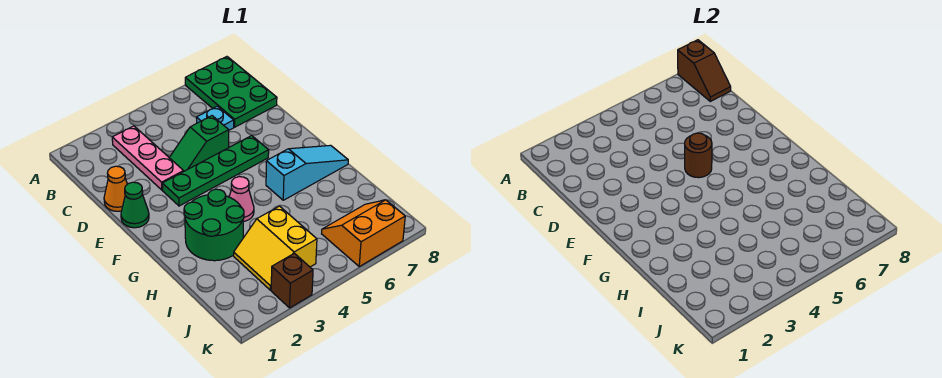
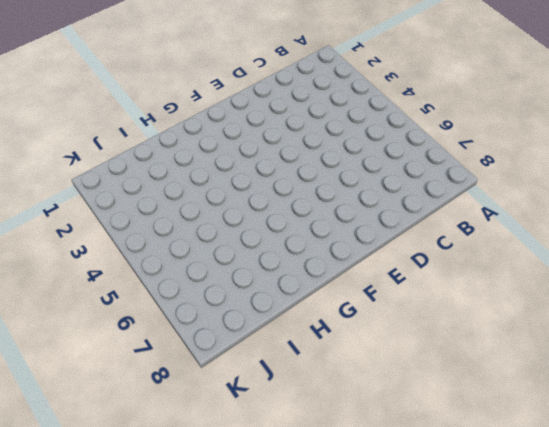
none -> green plate A7:C8 level 1
none -> pink plate B3:D3 level 1
none -> cyan plate C6 level 1

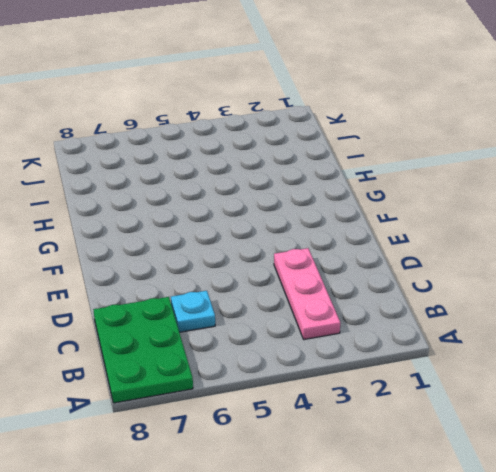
none -> orange cone D1 level 1
none -> green slope D4:D5 level 1 top 5
none -> green cone E1 level 1

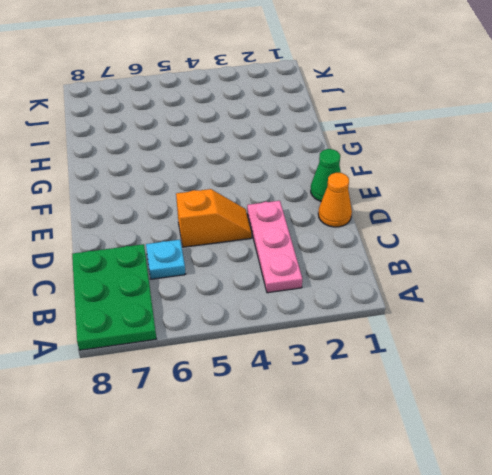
orange slope D4:D5 level 1 top 5 -> green slope D4:D5 level 1 top 5
none -> green plate E3:E6 level 1
none -> green round brick G2:H3 level 1
none -> pink cone G4 level 1

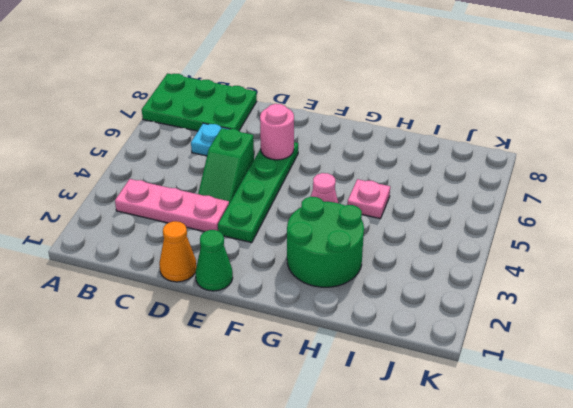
pink round brick E6 level 2 -> none
pink plate H5 level 1 -> none
none -> cyan slope G6:G8 level 1 top 6
none -> yellow slope I3:J4 level 1 top 4
none -> orange slope J6:K7 level 1 top K

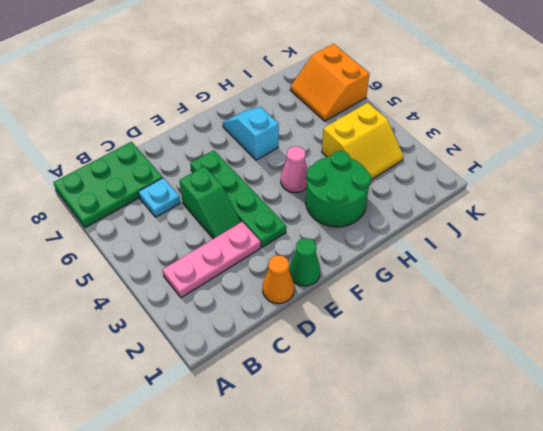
cyan slope G6:G7 level 1 top 6 -> cyan slope G6:G8 level 1 top 6
none -> brown brick K3 level 1
none -> brown slope A8:B8 level 2 top A
none -> brown round brick E5 level 2

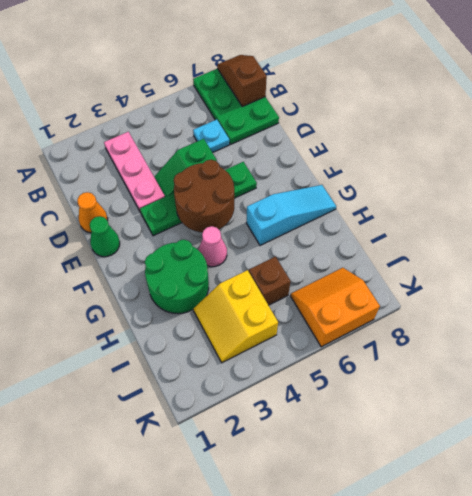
brown slope A8:B8 level 2 top B -> brown slope A8:B8 level 2 top A
brown round brick E4:F5 level 2 -> brown round brick E5 level 2
brown brick I5 level 1 -> brown brick K3 level 1

